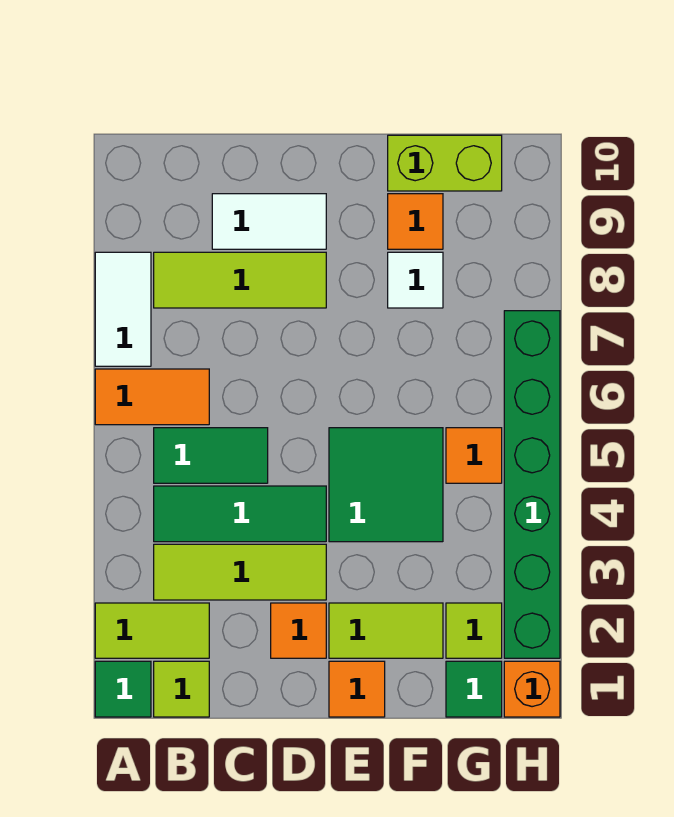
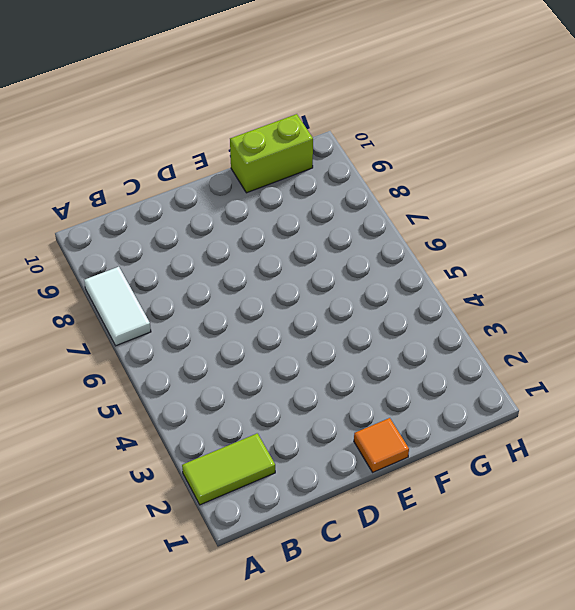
none -> green tile A1 level 1
none -> orange tile A6:B6 level 1
none -> lime tile B1 level 1

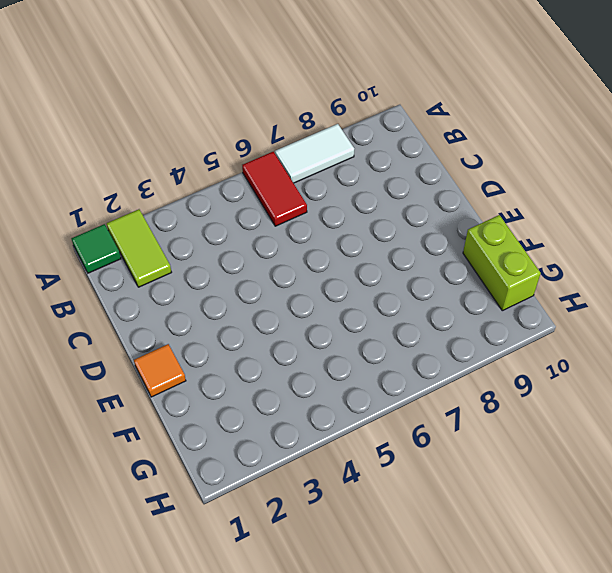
red tile A6:B6 level 1 -> orange tile A6:B6 level 1
none -> lime tile B1 level 1
none -> lime tile B3:D3 level 1
none -> green tile B4:D4 level 1

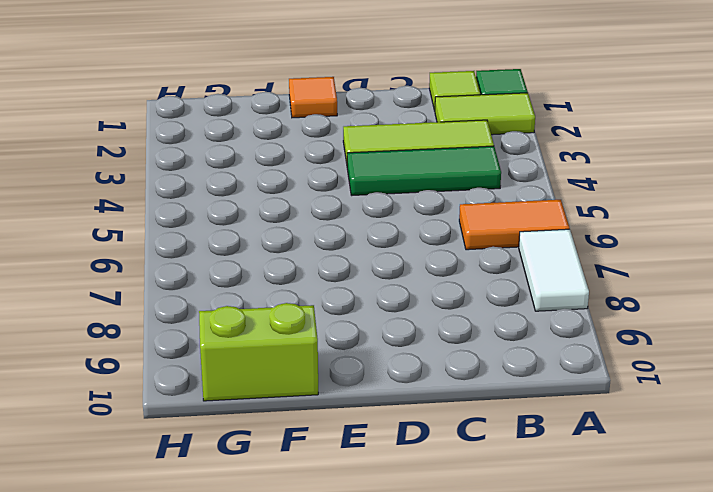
none -> green tile B5:C5 level 1
none -> lime tile B8:D8 level 1
none -> white tile C9:D9 level 1

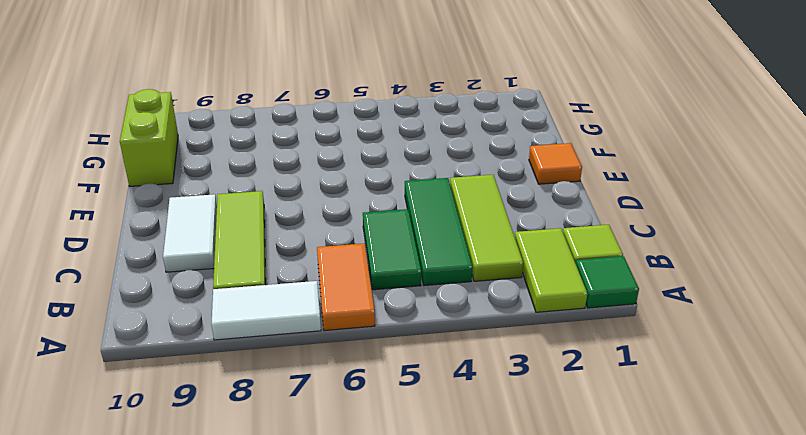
none -> orange tile D2 level 1
none -> lime tile E2:F2 level 1
none -> green tile E4:F5 level 1

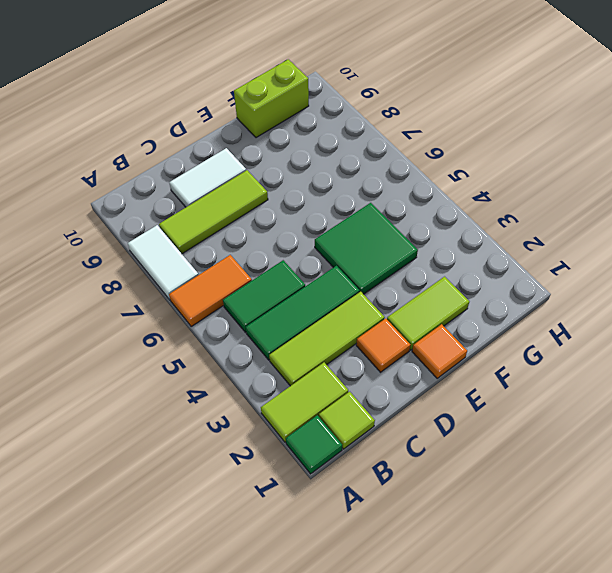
none -> white tile F8 level 1
none -> orange tile F9 level 1
none -> green tile G1 level 1

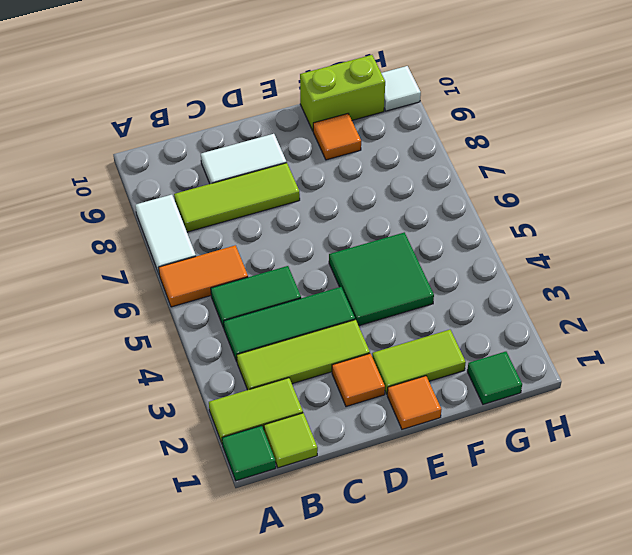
white tile H10 level 1 -> white tile F8 level 1
none -> lime tile G2 level 1
none -> orange tile G5 level 1
none -> orange brick H1 level 1

